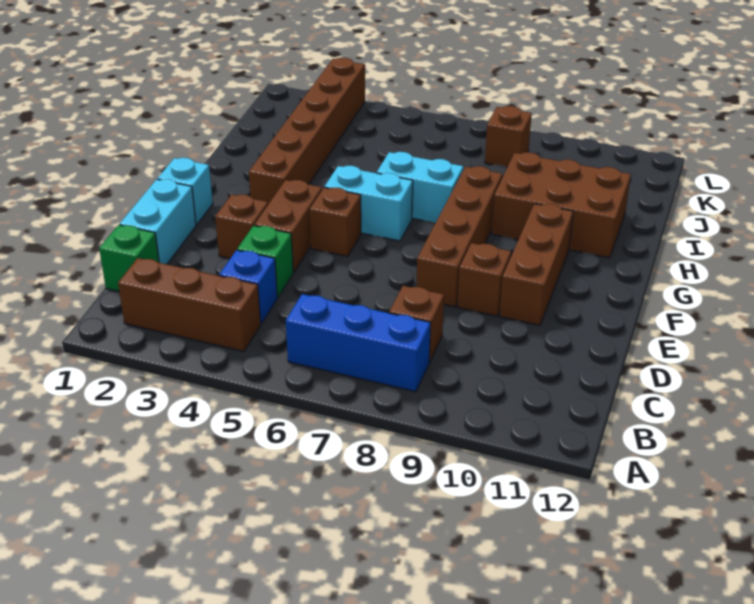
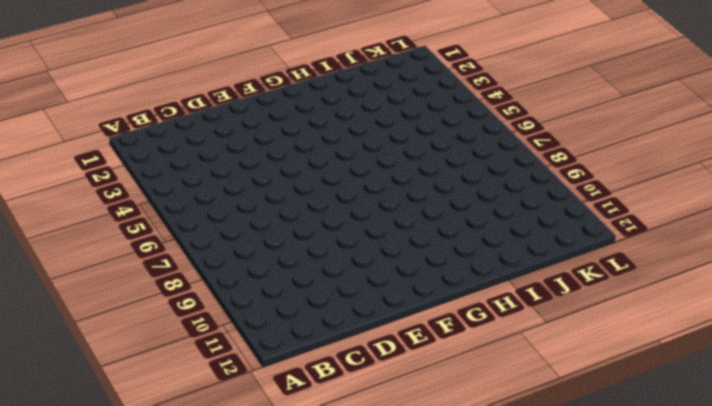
none -> brown brick B2:B4 level 1
none -> blue brick B6:B8 level 1
none -> green brick C1 level 1

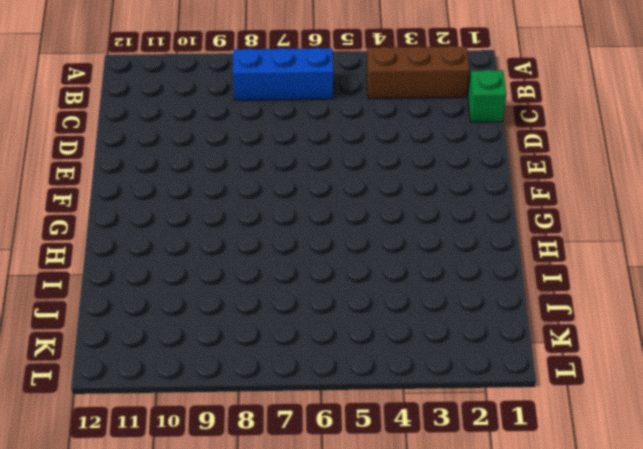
none -> blue brick C4 level 1
none -> brown brick C8 level 1
none -> cyan brick D1:E1 level 1

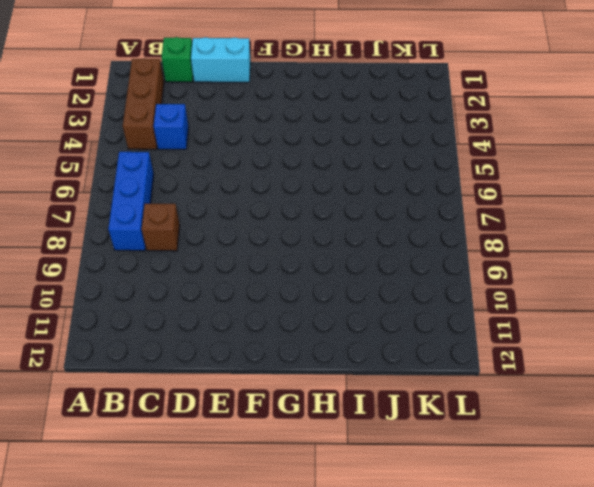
none -> green brick D4 level 1
none -> brown brick E3 level 1
none -> brown brick E4:F4 level 1

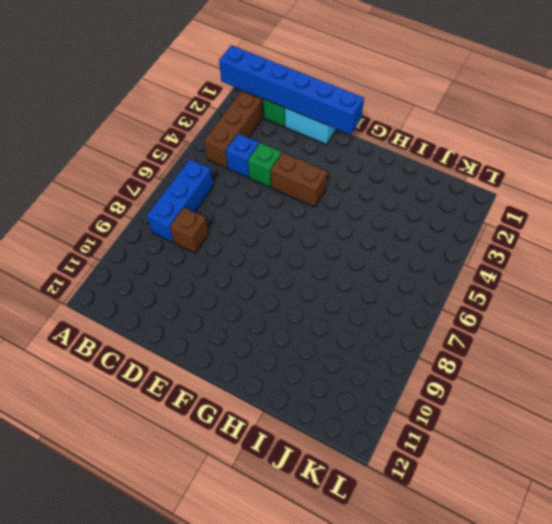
blue brick A1:F1 level 2 -> none
none -> brown brick E3 level 1
none -> brown brick E8:H8 level 1
none -> brown brick E9 level 1

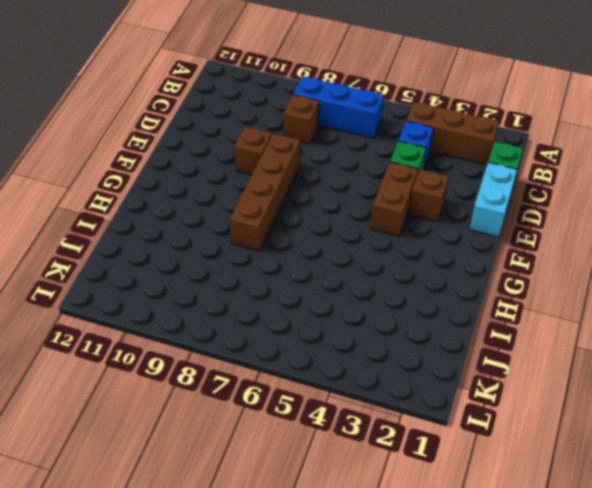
none -> brown brick E10:G10 level 1
none -> cyan brick F1 level 1
none -> brown brick F5 level 1

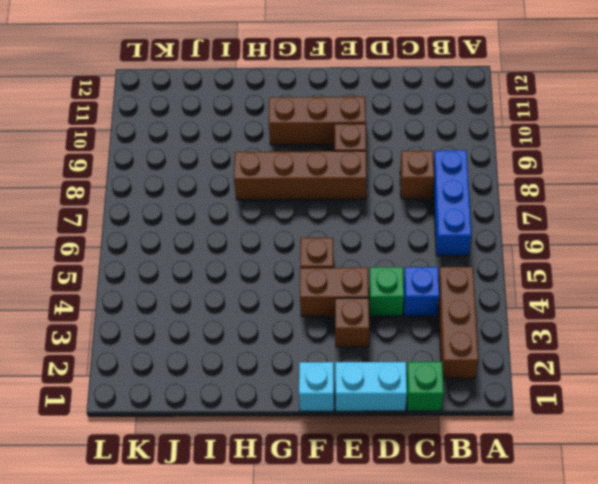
none -> brown brick G3:L3 level 1
none -> cyan brick G5:G6 level 1
none -> cyan brick H6:H7 level 1

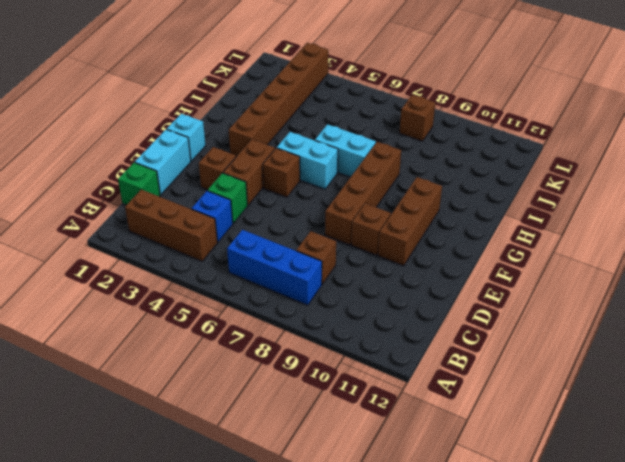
none -> brown brick H9:I11 level 1

